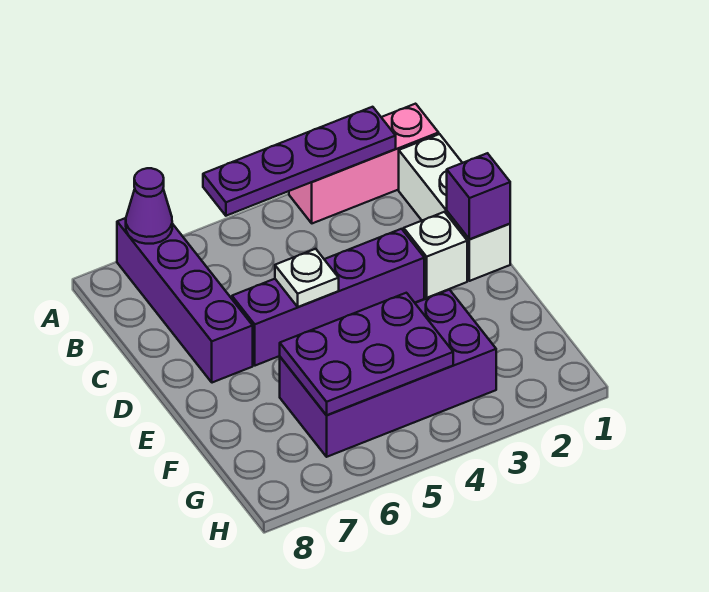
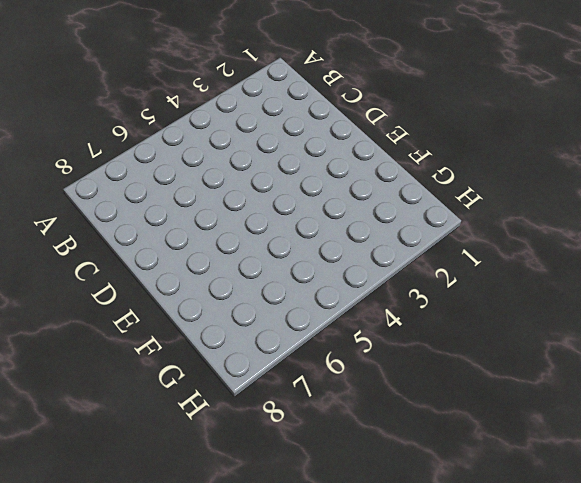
none -> pink brick A1:A3 level 1
none -> purple brick A7:D7 level 1

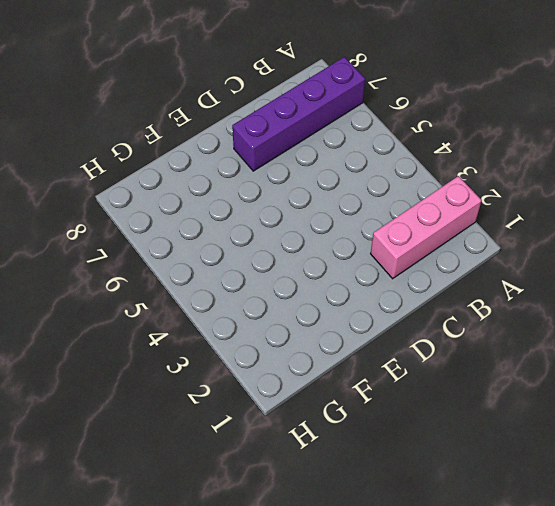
pink brick A2:C2 level 1 -> pink brick A1:A3 level 1
none -> white brick B1:D1 level 1
none -> white brick D2 level 1

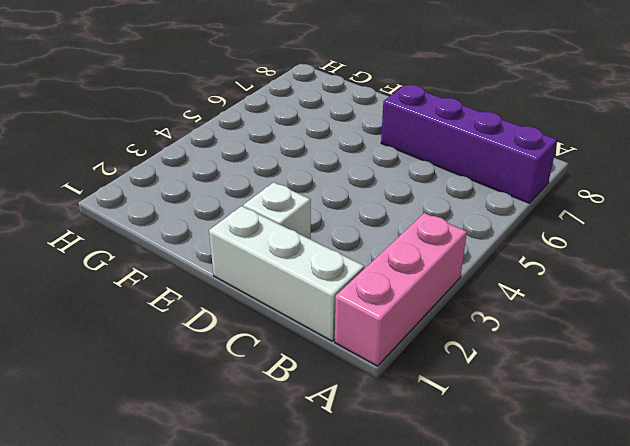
none -> purple brick D3:D6 level 1
none -> purple brick F3:G6 level 1

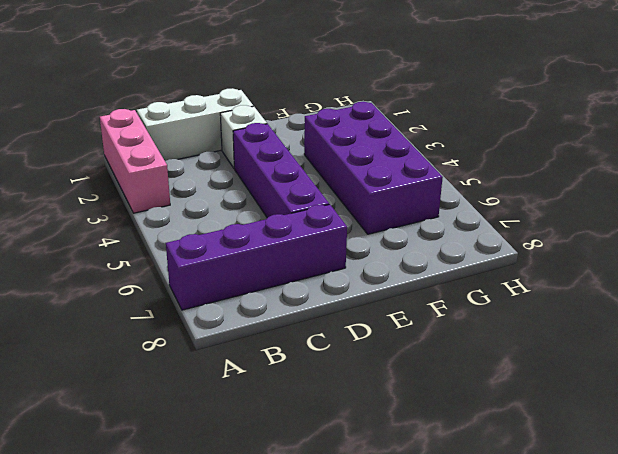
none -> purple plate A2:A5 level 2
none -> purple cone A7 level 2

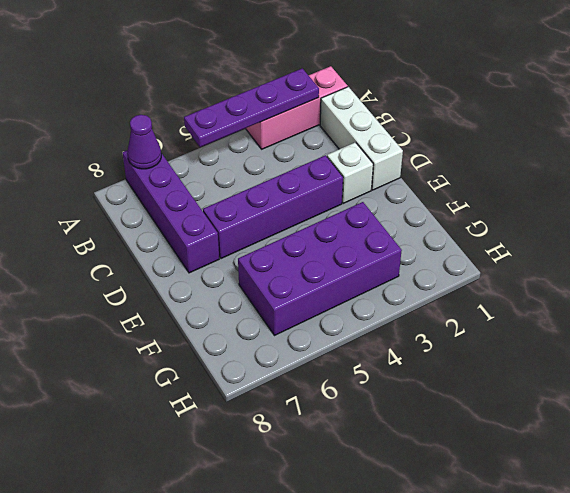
none -> purple brick D1 level 2
none -> white plate D5 level 2

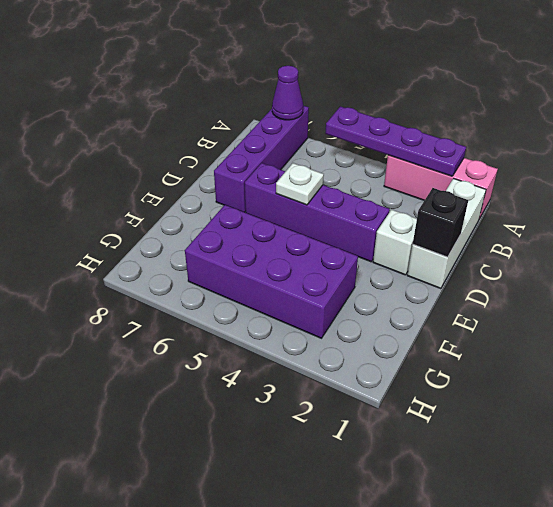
black brick D1 level 2 -> purple brick D1 level 2
none -> purple plate F4:G6 level 2

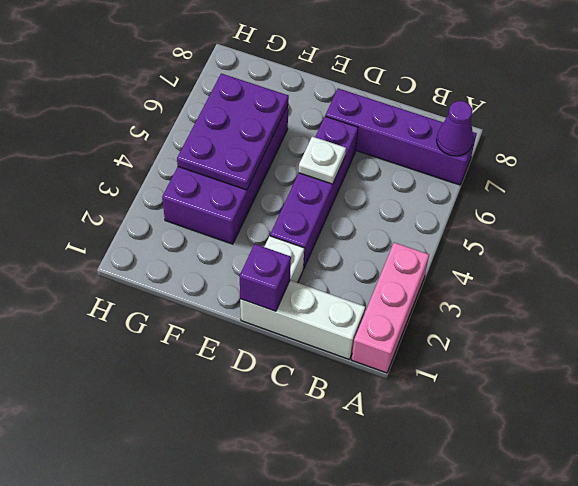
none -> purple plate A2:A5 level 2

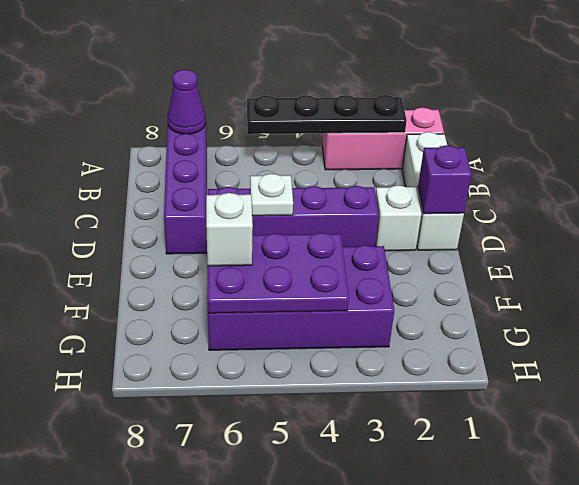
black plate A2:A5 level 2 -> purple plate A2:A5 level 2
white brick F6 level 3 -> none

